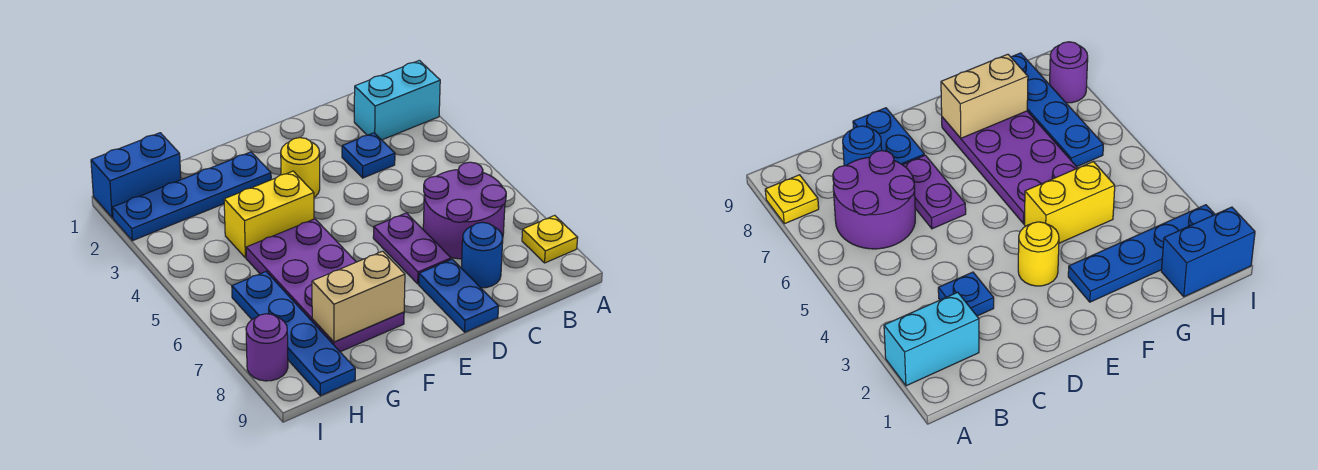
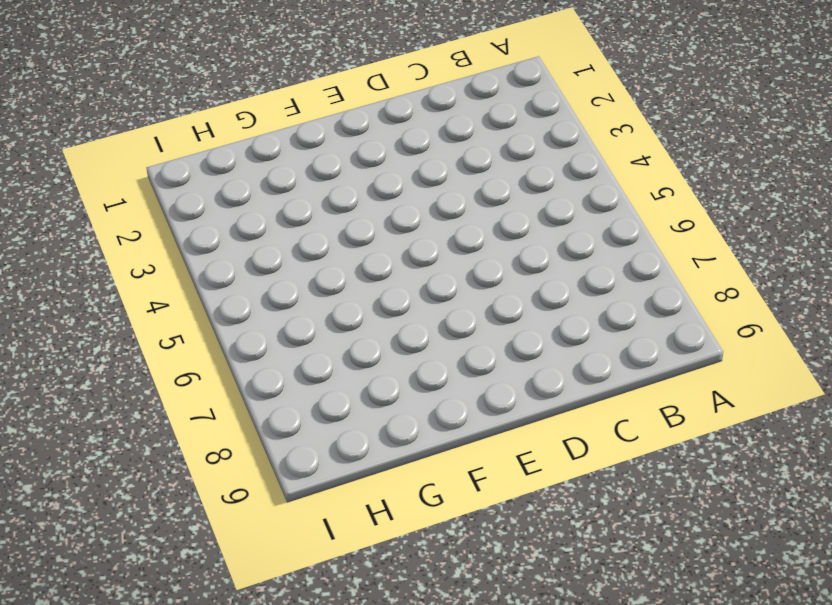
none -> cyan brick A2:B2 level 1
none -> yellow plate A8 level 1
none -> purple round brick B6:C7 level 1

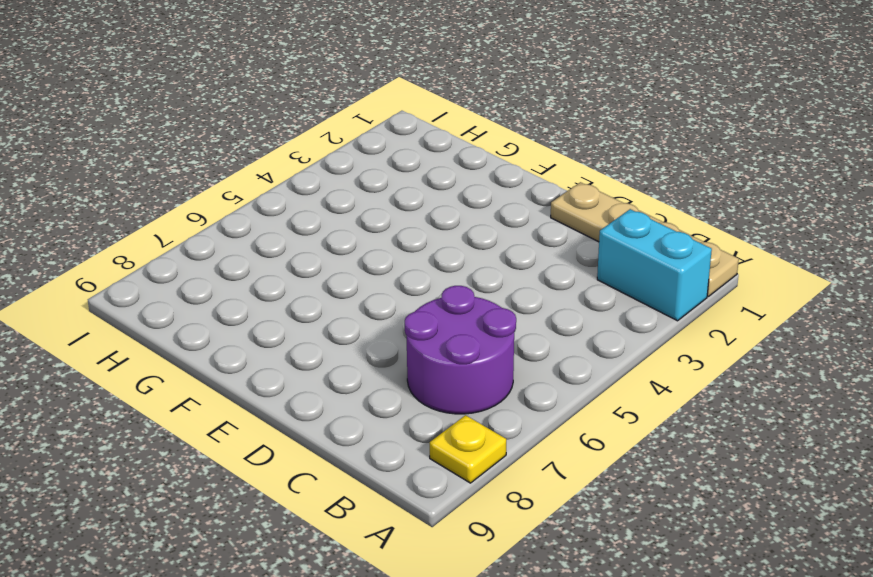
tan plate A1:D1 level 1 -> none
none -> blue plate C3 level 1
none -> blue round brick C8 level 1
none -> purple plate D6:D7 level 1

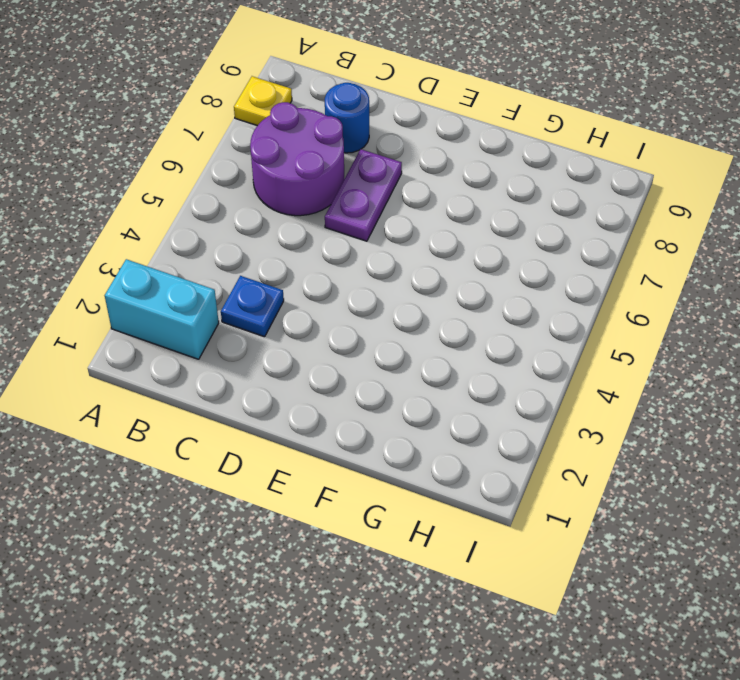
none -> blue plate D8:D9 level 1
none -> yellow round brick E3 level 1
none -> blue plate F2:I2 level 1

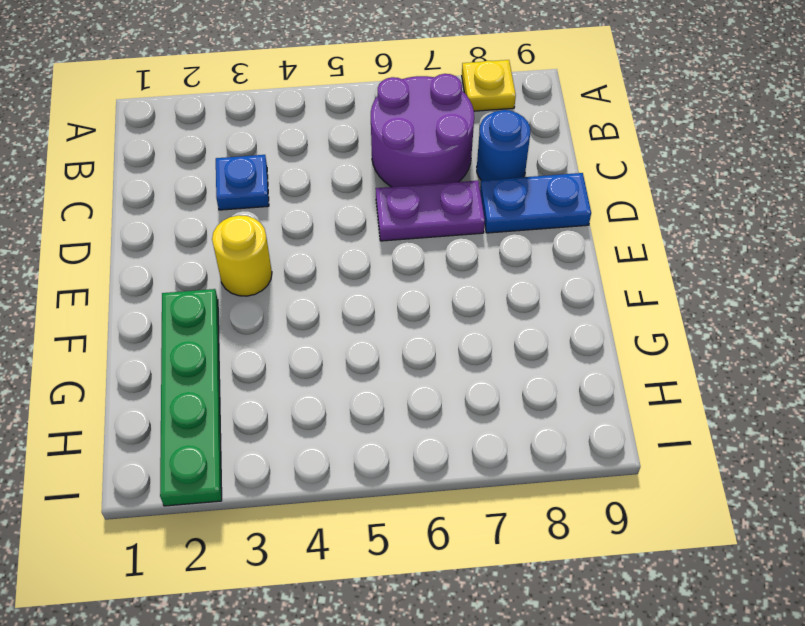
green plate F2:I2 level 1 -> blue plate F2:I2 level 1
none -> cyan brick A2:B2 level 1
none -> yellow brick F4:G4 level 1
none -> purple plate F5:G8 level 1

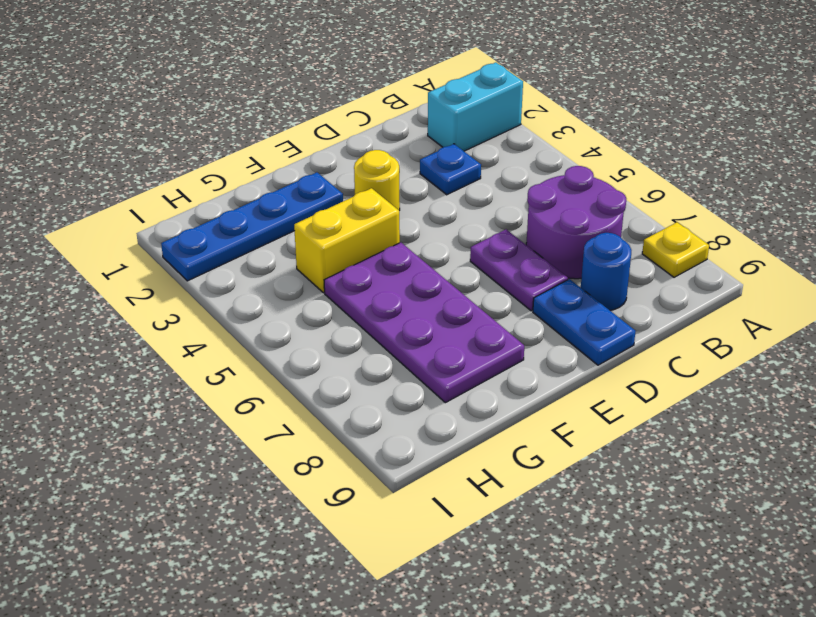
none -> blue brick H1:I1 level 1
none -> blue plate H6:H9 level 1
none -> purple round brick I8 level 1

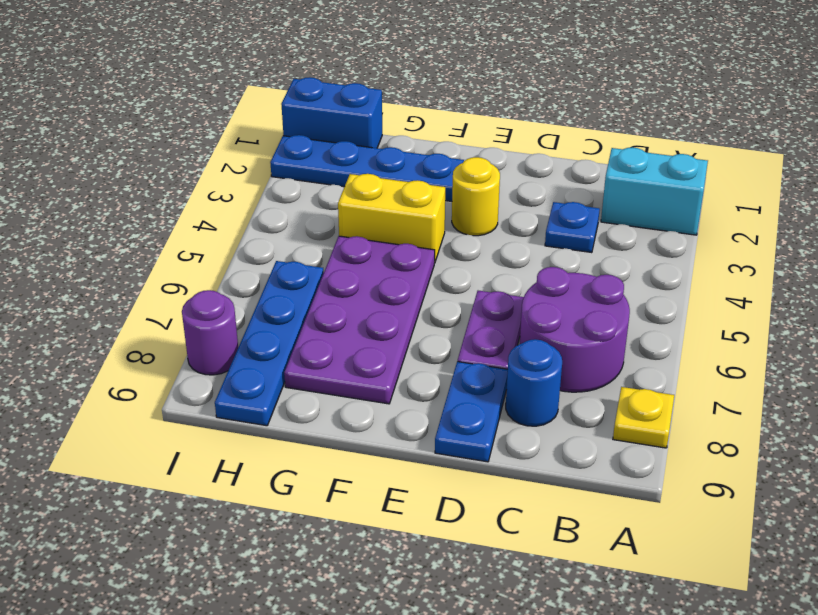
none -> tan brick F8:G8 level 2

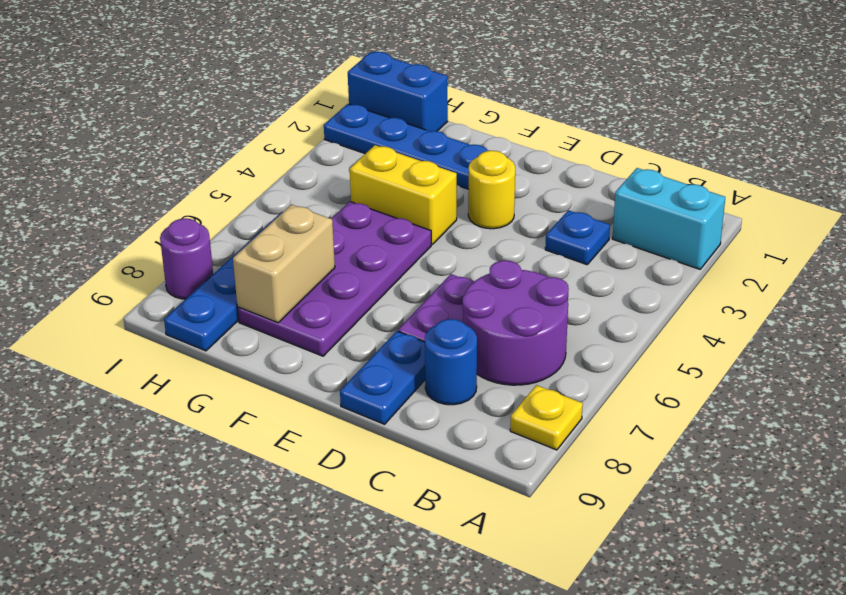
tan brick G7:G8 level 2 -> tan brick F8:G8 level 2

